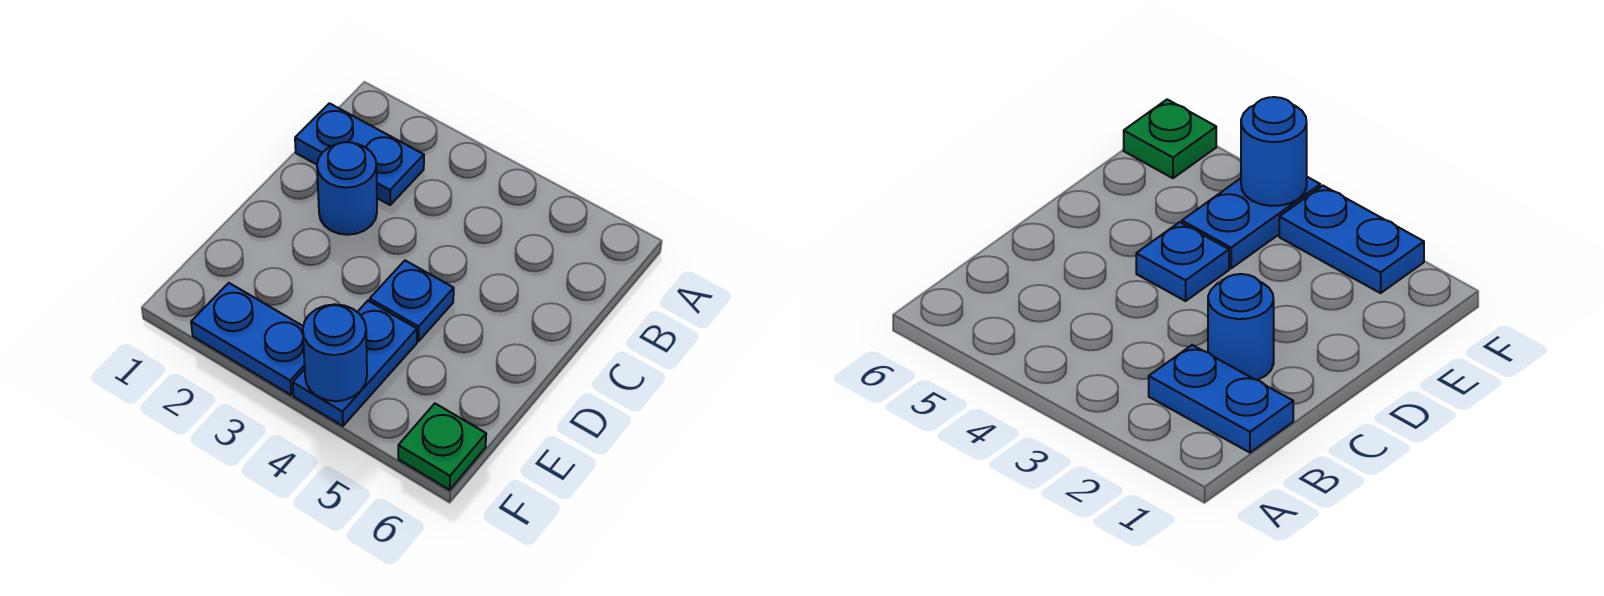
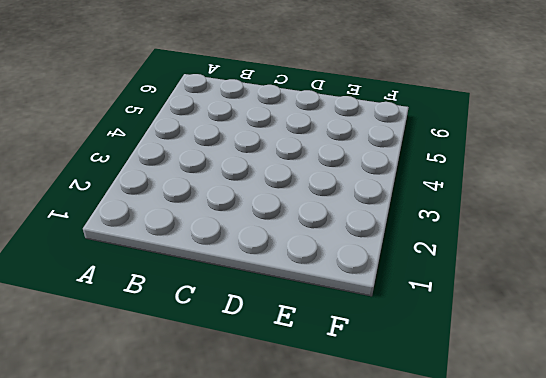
none -> blue plate B1:B2 level 1
none -> blue round brick C2 level 1

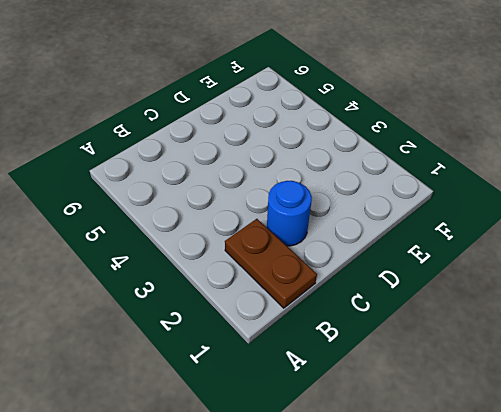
brown plate B1:B2 level 1 -> blue plate B1:B2 level 1
none -> blue plate D4 level 1
none -> blue plate E4:F4 level 1

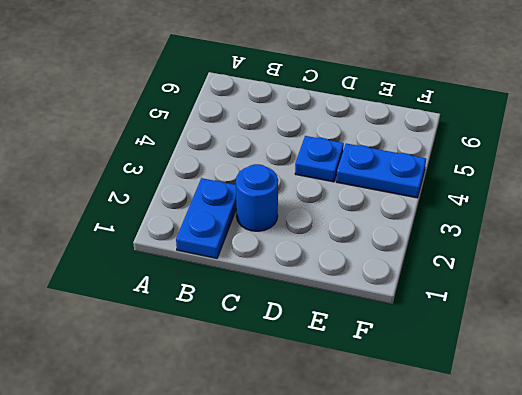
none -> blue plate F2:F3 level 1
none -> green plate F6 level 1

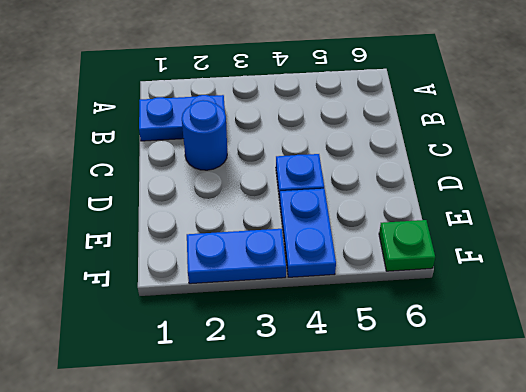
none -> blue round brick F4 level 2

